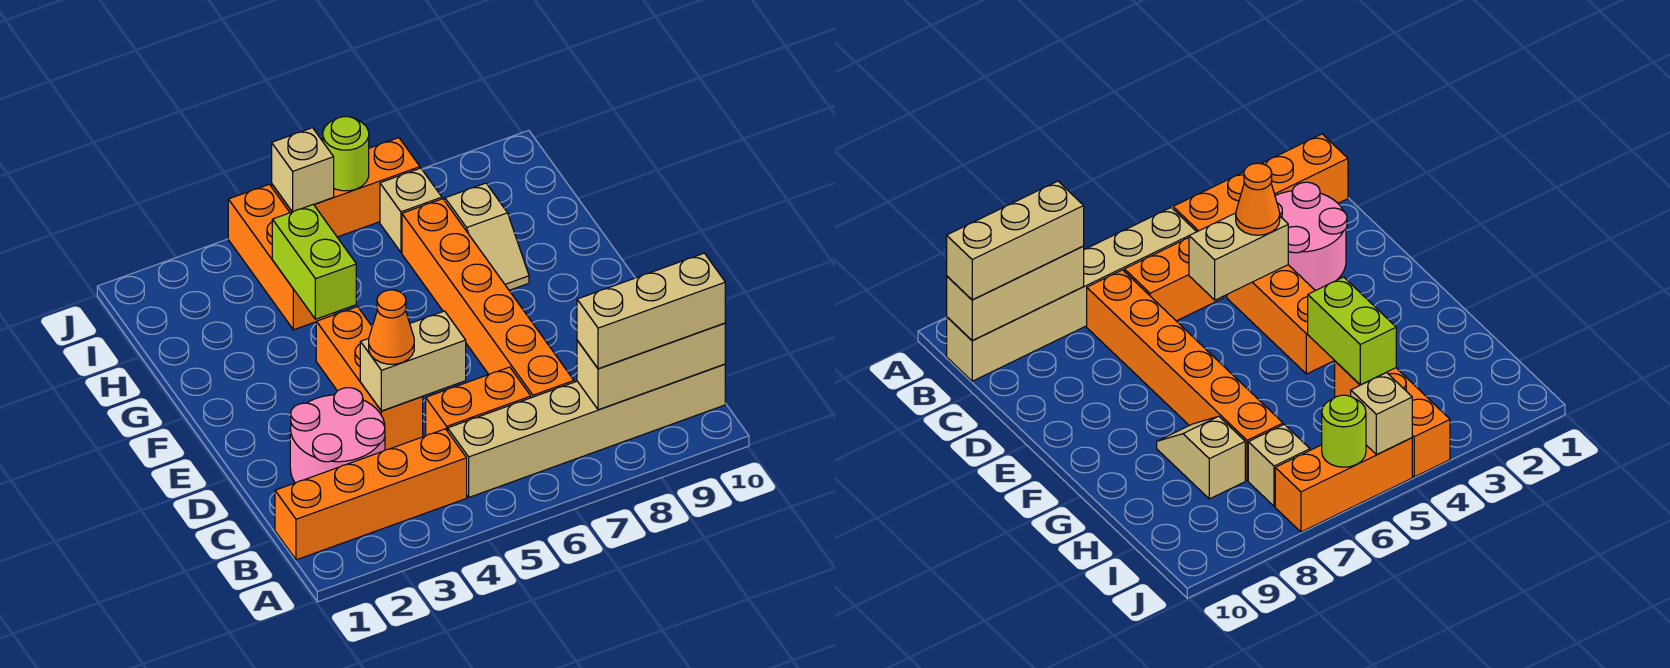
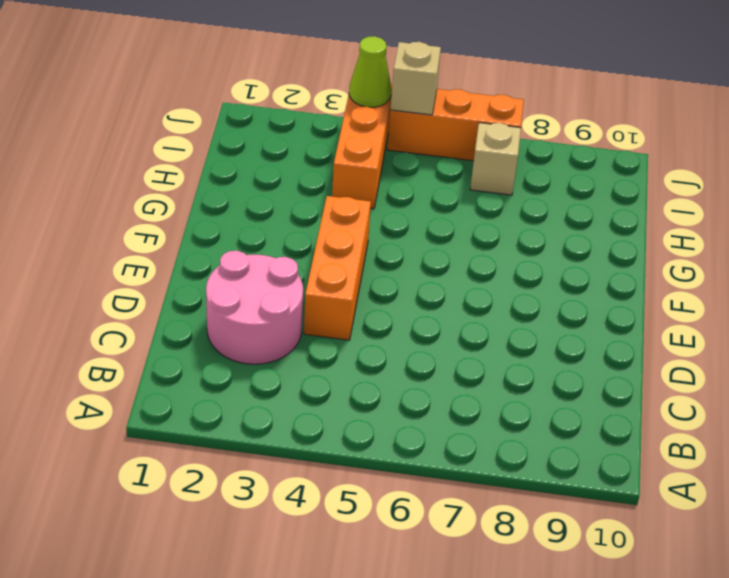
lime cone J4 level 2 -> none
none -> orange brick B1:B4 level 1
none -> tan brick B5:B10 level 1
none -> orange brick C5:C6 level 1

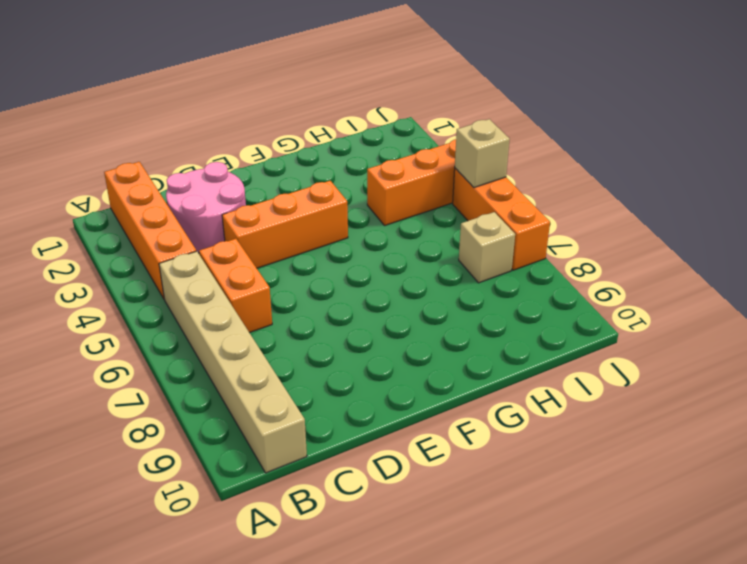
none -> orange brick C7:H7 level 1
none -> tan slope G8:H8 level 1 top H
none -> tan brick B8:B10 level 2

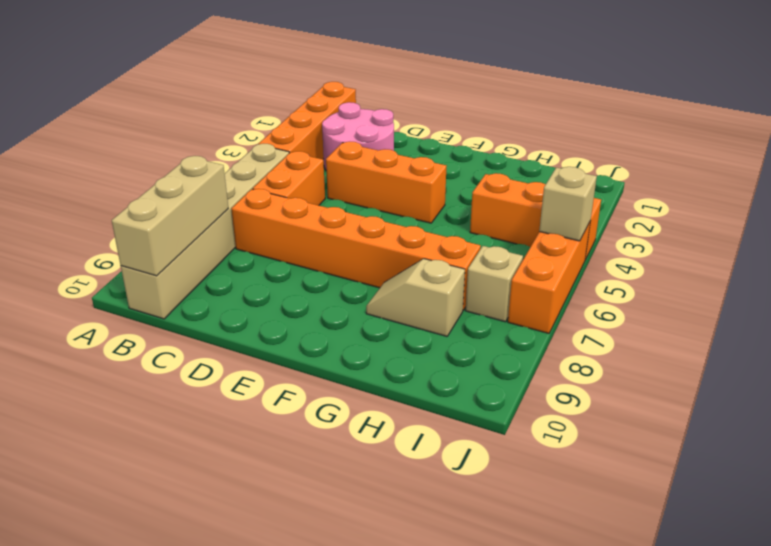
none -> tan brick D4:D5 level 2
none -> lime brick G4:H4 level 2
none -> lime round brick J6 level 2

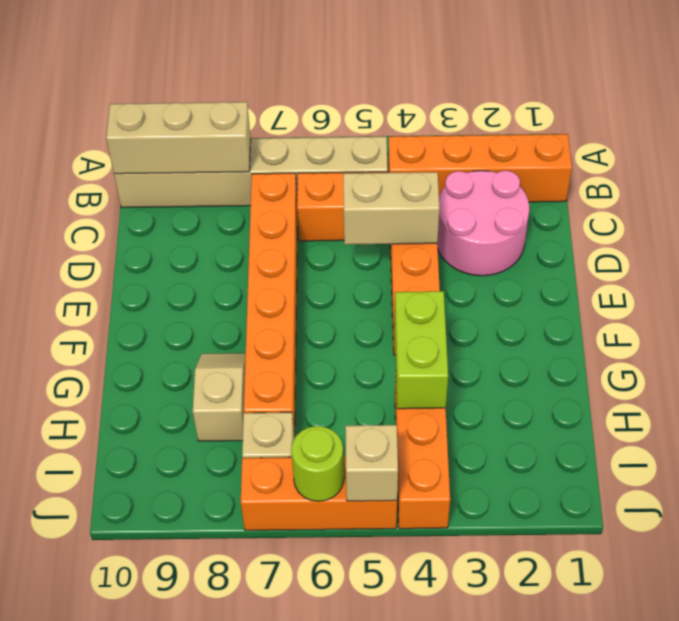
none -> tan brick B8:B10 level 3
none -> orange cone D4 level 3

